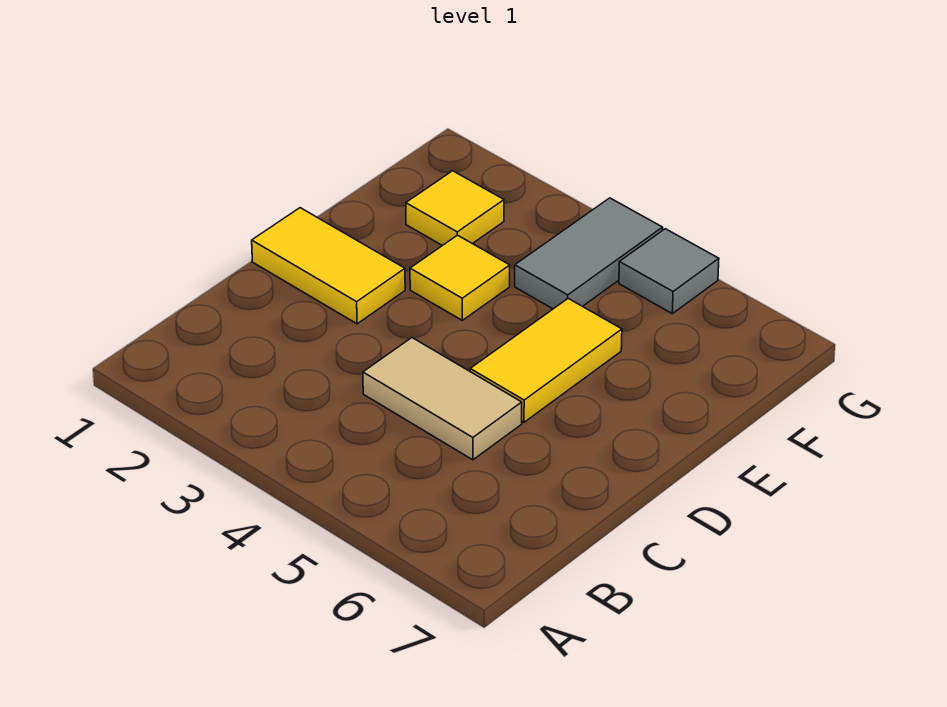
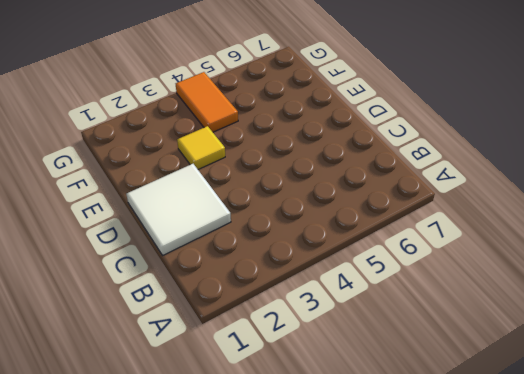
white tile C1:D2 level 1 -> yellow tile D1:D2 level 1
orange tile F4:G4 level 1 -> grey tile F4:G4 level 1
none -> tan tile C4:C5 level 1
none -> yellow tile D5:E5 level 1

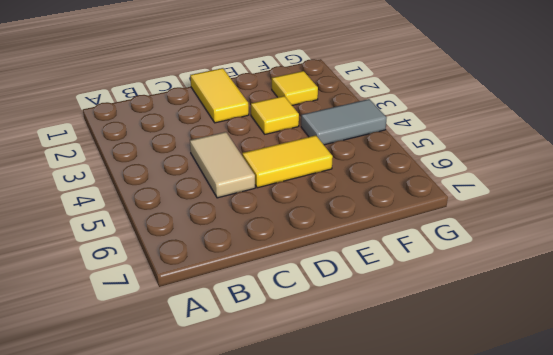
none -> grey tile G5 level 1

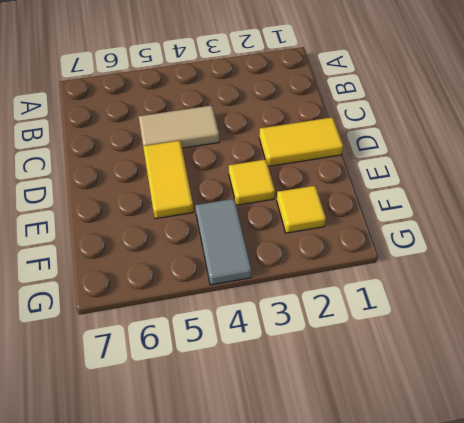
none -> grey tile G5 level 1

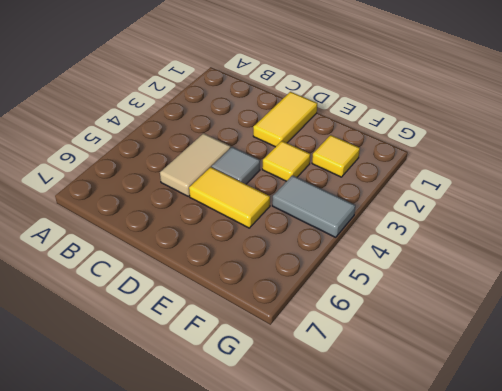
grey tile D4 level 1 -> grey tile G5 level 1

